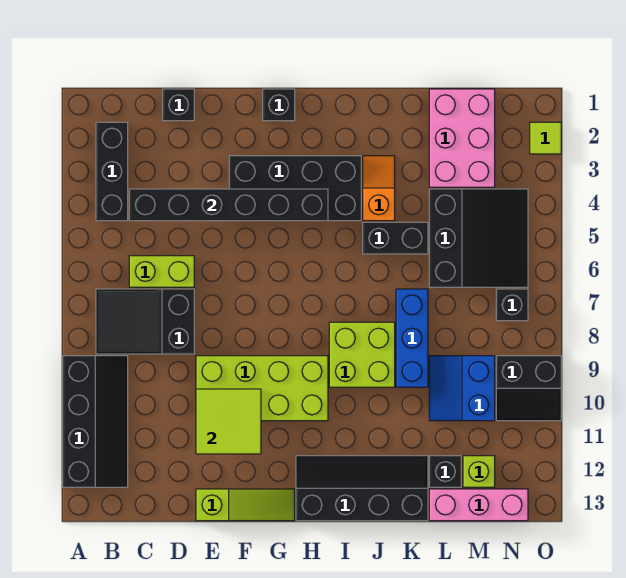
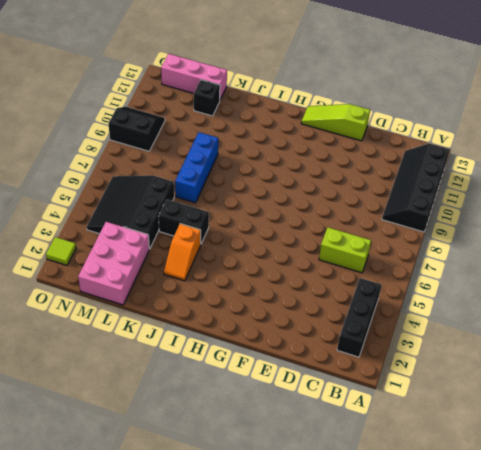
none -> black slope B7:D8 level 1 top D
none -> black brick D1 level 1
none -> lime brick E9:H10 level 1

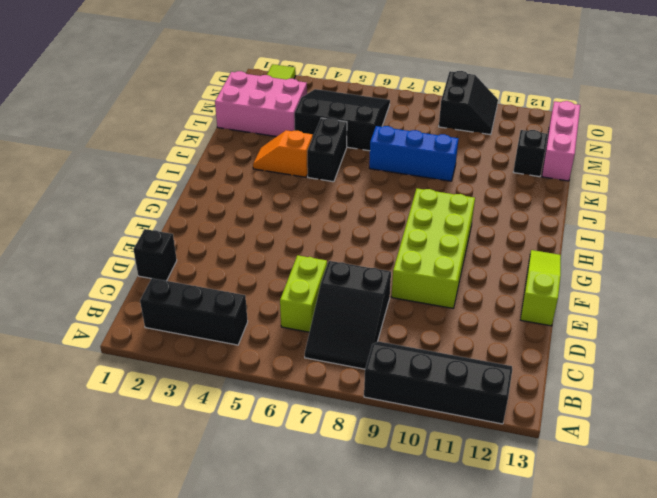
none -> black brick F3:I4 level 1
none -> black brick G1 level 1
none -> black slope H12:K13 level 1 top 13

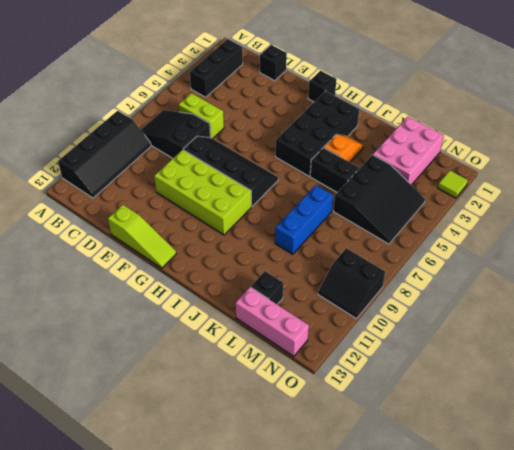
black slope E7:H8 level 1 top 8 -> black slope H12:K13 level 1 top 13
black brick H2:I5 level 1 -> black brick F3:I4 level 1
none -> lime brick I8:J9 level 1
none -> blue slope L9:M10 level 1 top M
none -> lime brick M12 level 1

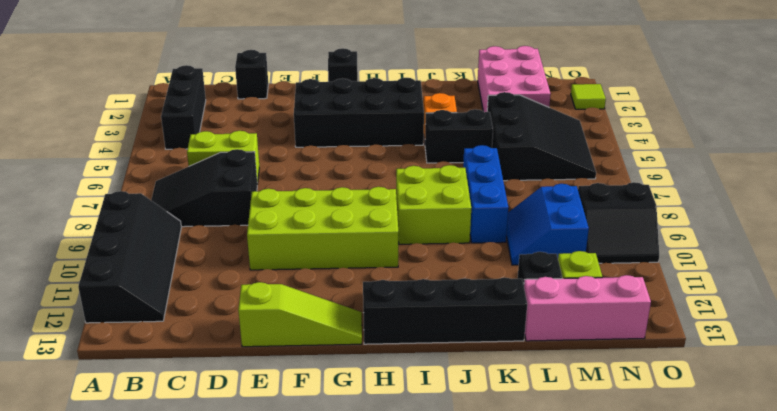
none -> black brick N7 level 1
none -> black brick C4:H4 level 2
none -> lime tile E10:F11 level 2

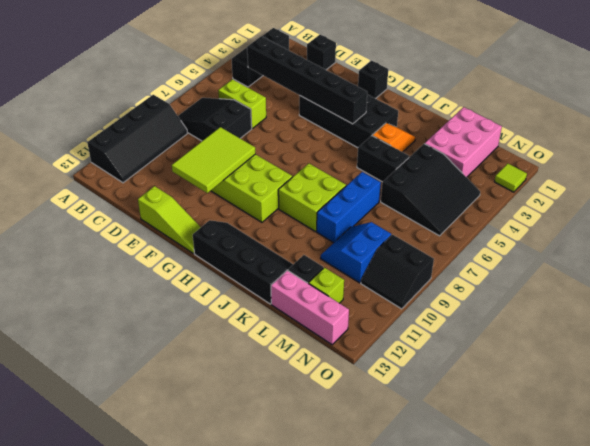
lime tile E9:F11 level 2 -> lime tile E10:F11 level 2
none -> black brick N7 level 1

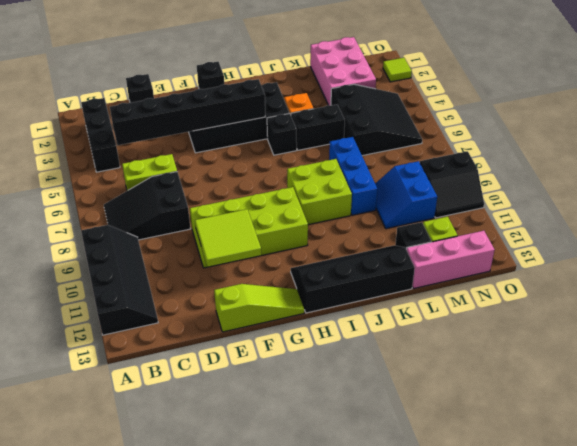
black brick I5 level 1 -> black brick N7 level 1

